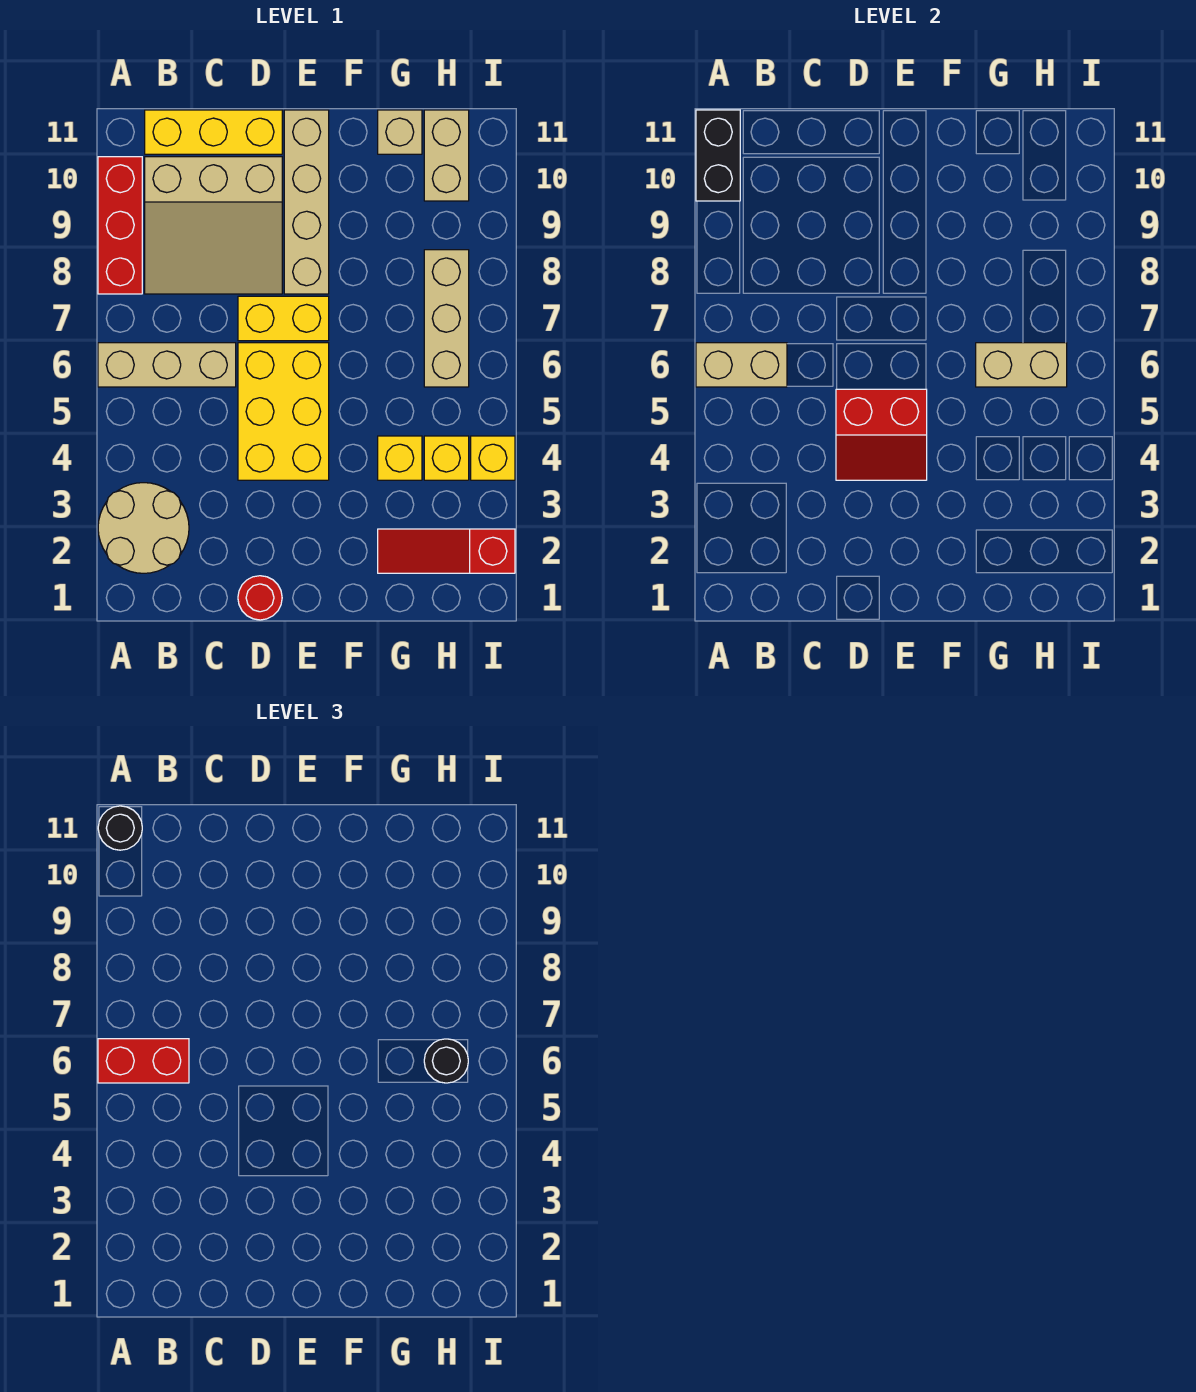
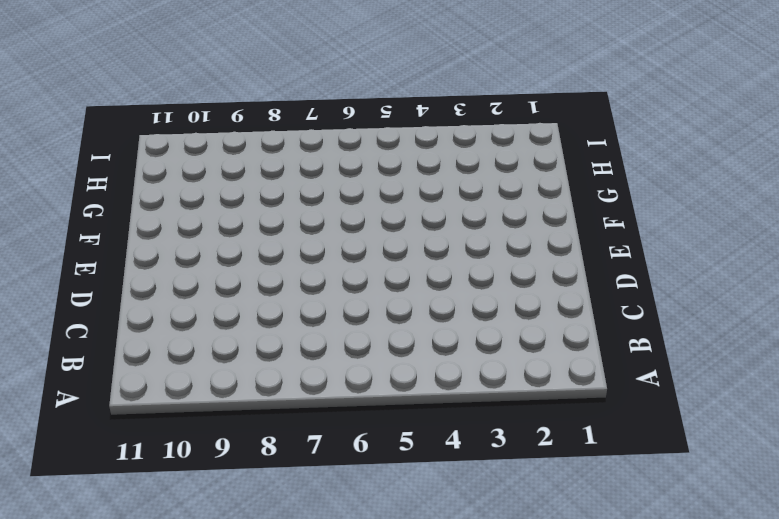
none -> tan round brick A2:B3 level 1
none -> tan brick A6:C6 level 1
none -> red brick A8:A10 level 1

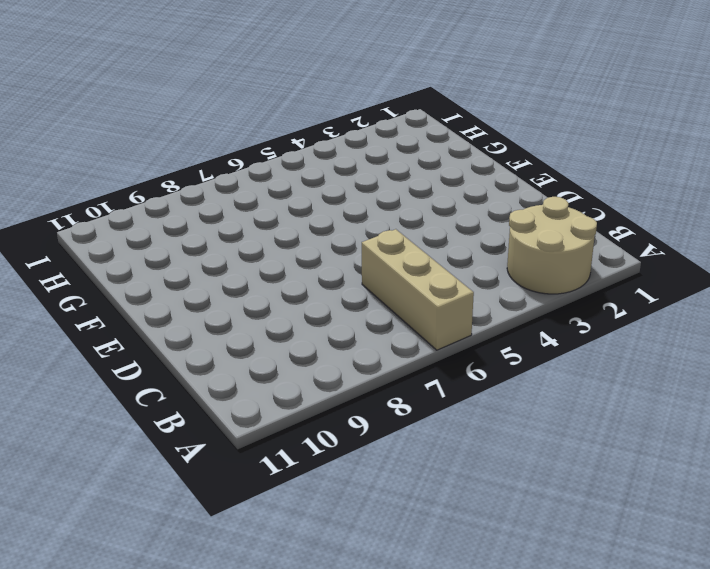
none -> red brick A8:A10 level 1
none -> tan slope B8:D10 level 1 top 10
none -> yellow brick B11:D11 level 1

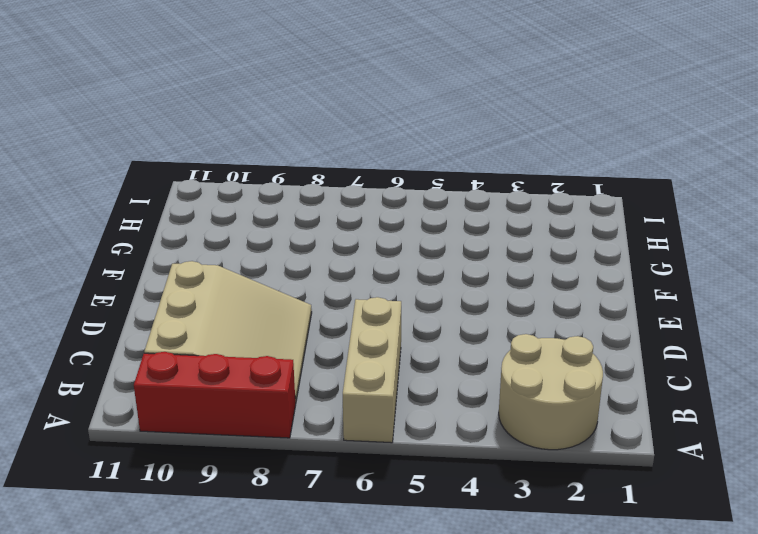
none -> yellow brick B11:D11 level 1
none -> red round brick D1 level 1
none -> yellow brick D4:E6 level 1

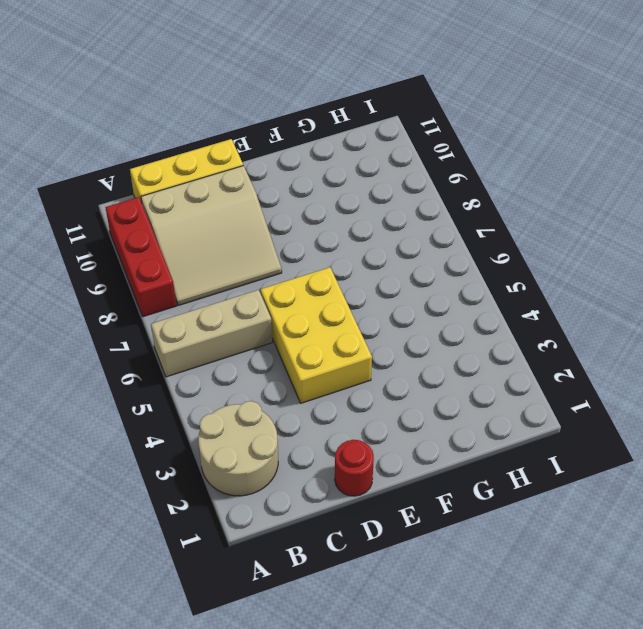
none -> yellow brick D7:E7 level 1
none -> tan brick E8:E11 level 1
none -> red slope G2:I2 level 1 top I

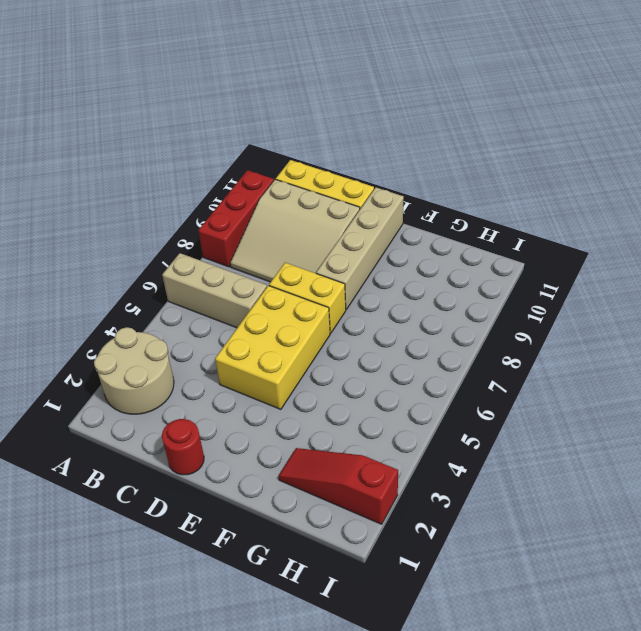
none -> yellow brick G4 level 1
none -> tan brick G11 level 1
none -> yellow brick H4 level 1

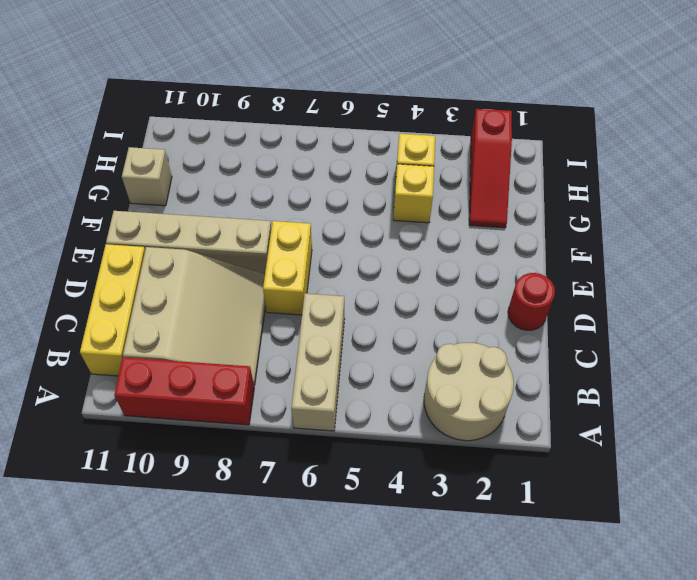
none -> yellow brick D4:E6 level 1
none -> tan brick H6:H8 level 1
none -> tan brick H10:H11 level 1

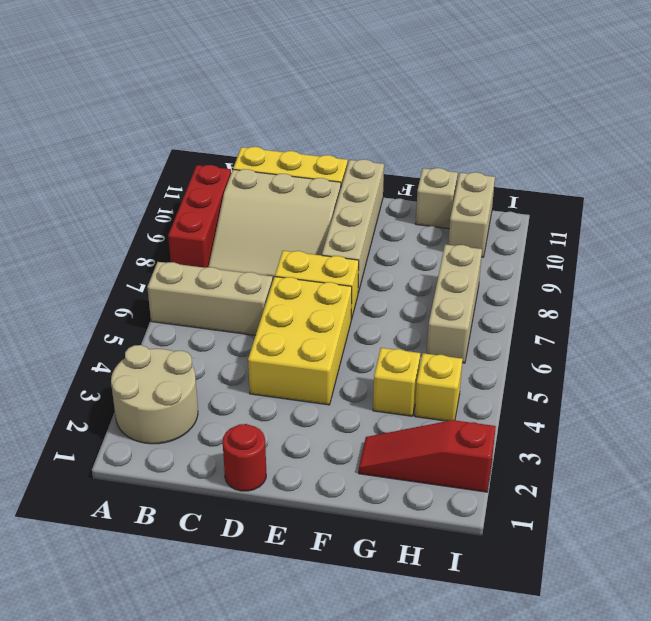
none -> yellow brick I4 level 1
none -> tan brick A6:B6 level 2
none -> black brick A10:A11 level 2

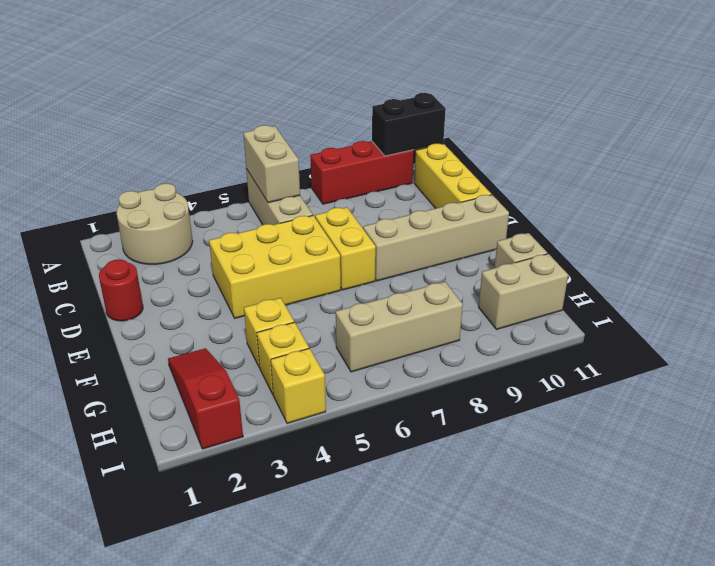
none -> tan slope B8:D10 level 1 top 10
none -> red slope D4:E5 level 2 top 5
none -> tan brick G6:H6 level 2

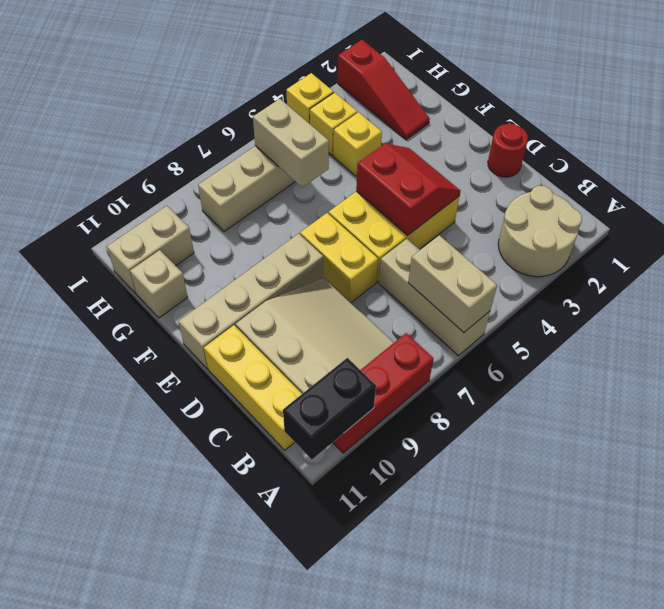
none -> red brick A6:B6 level 3
none -> black round brick A11 level 3
none -> black round brick H6 level 3

